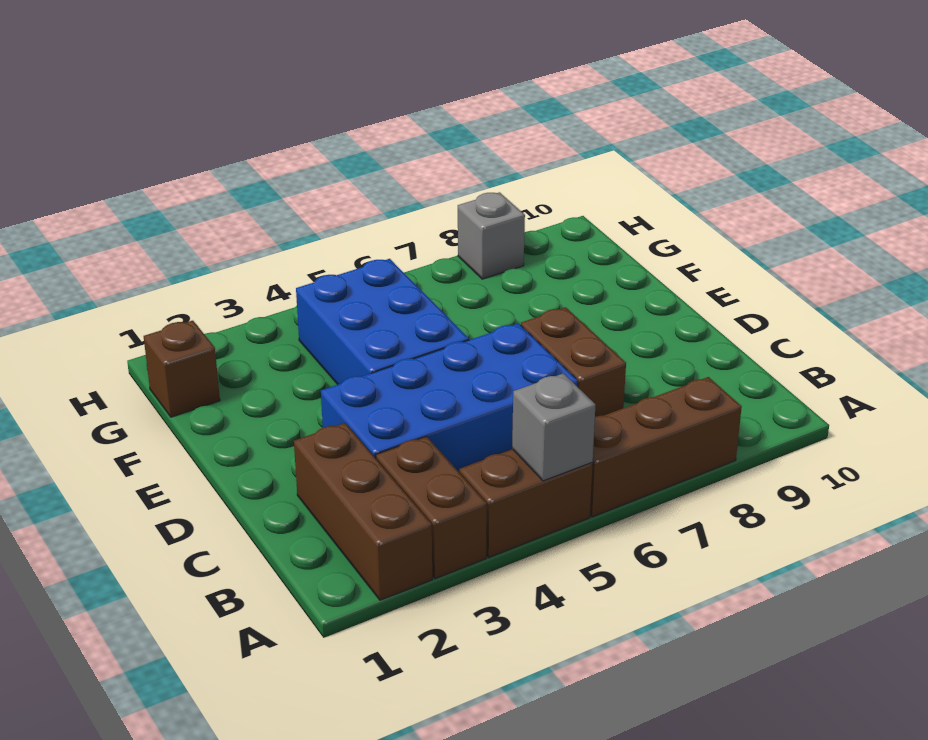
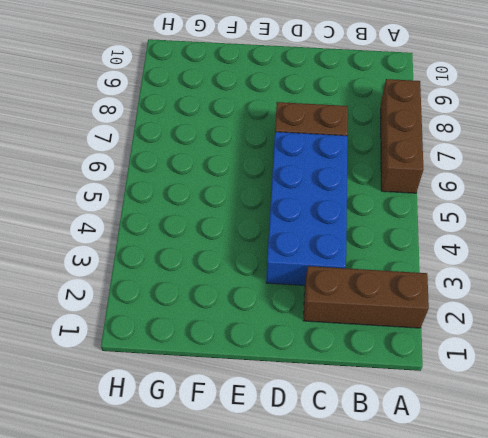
none -> brown brick A3:B3 level 1
none -> brown brick A4:A5 level 1

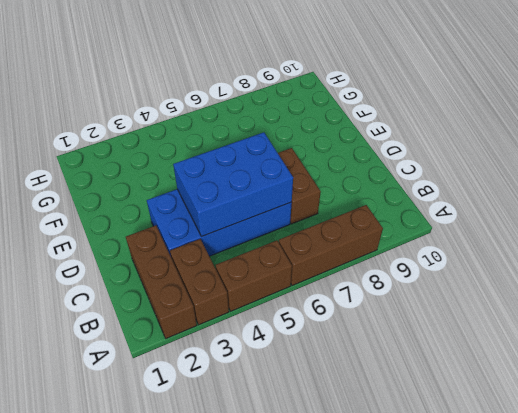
blue brick C4:D6 level 2 -> blue brick E4:G5 level 1
none -> brown brick G1 level 1
none -> grey brick H8 level 1

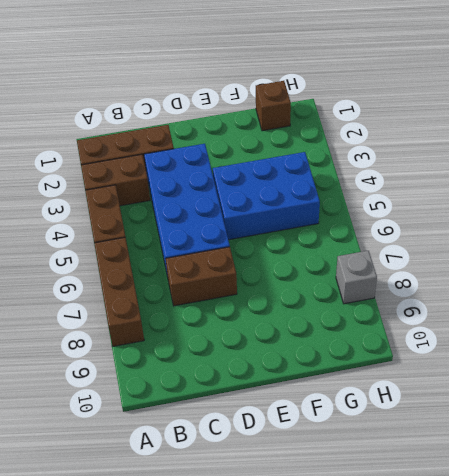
none -> grey brick A5 level 2

